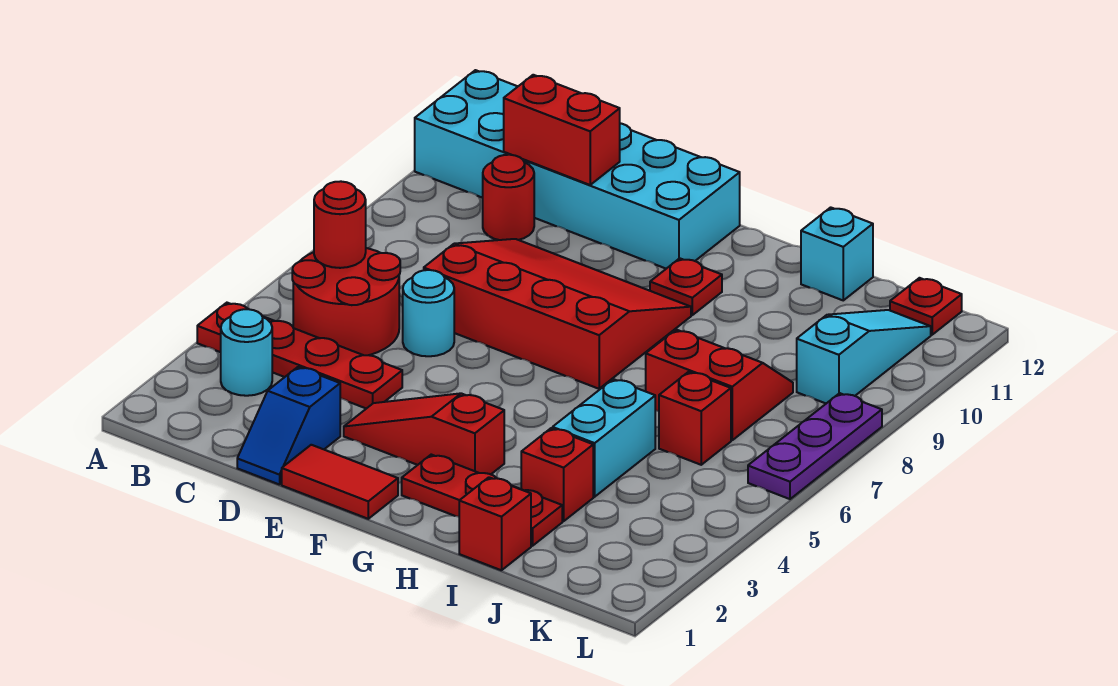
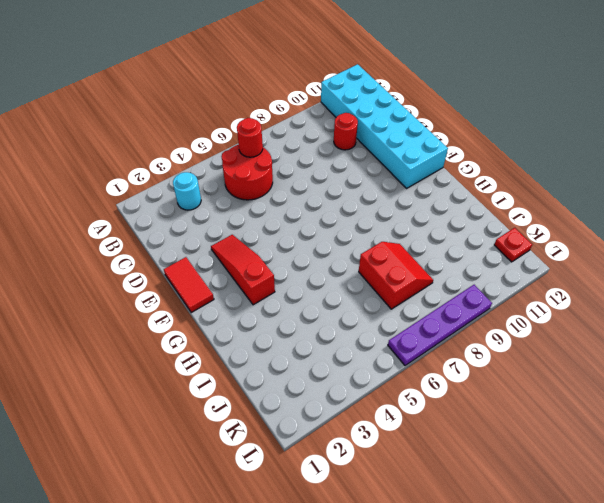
purple plate L6:L9 level 1 -> purple plate L6:L8 level 1
none -> red plate A4:D4 level 1
none -> blue slope D1:D2 level 1 top 2
none -> cyan round brick D6 level 1

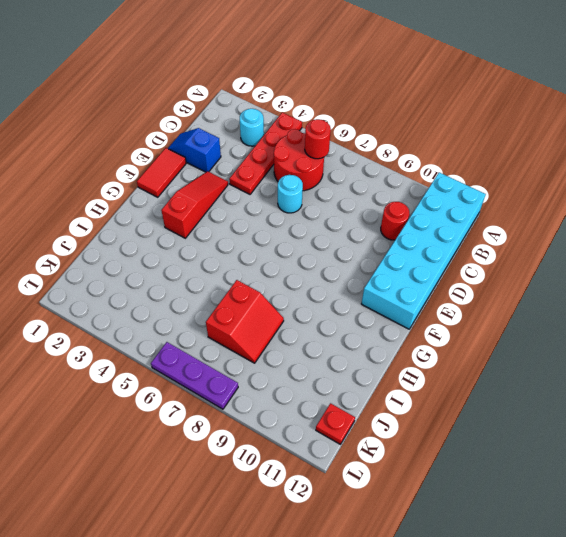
none -> red slope D7:G9 level 1 top 7
none -> red plate G2:I2 level 1
none -> red plate G10 level 1

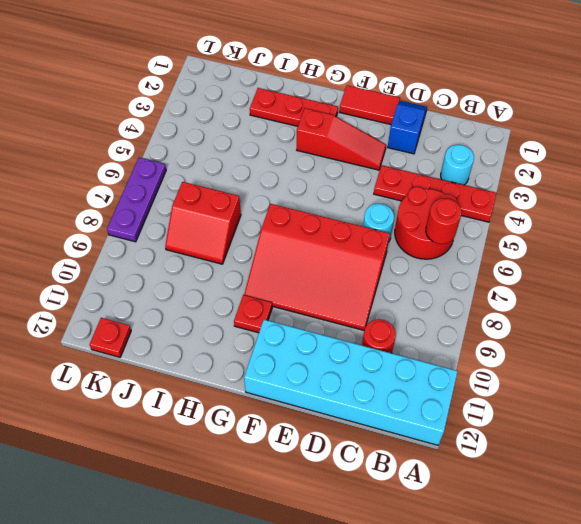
none -> red brick I1 level 1
none -> red brick I3 level 1
none -> cyan brick I4:I5 level 1

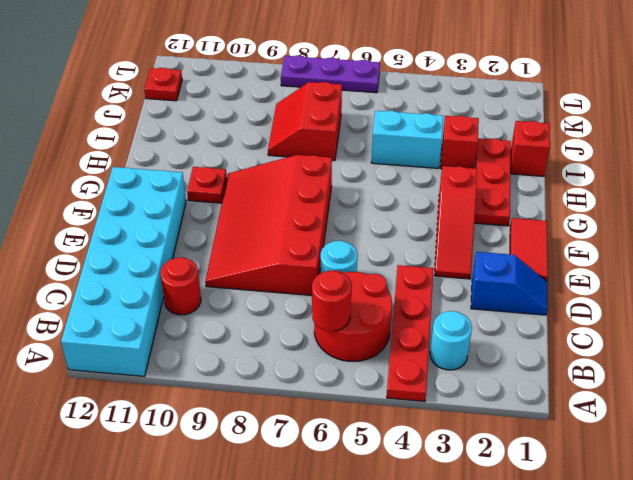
none -> cyan brick I12 level 1
none -> red brick J6 level 1
none -> cyan slope K9:K11 level 1 top 9

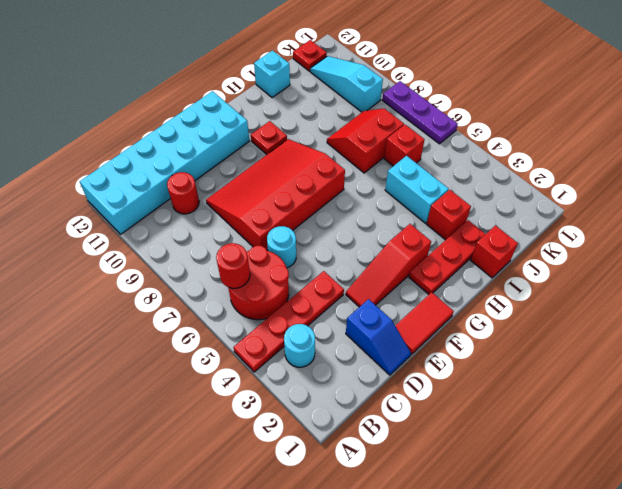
none -> red brick C11:D11 level 2

